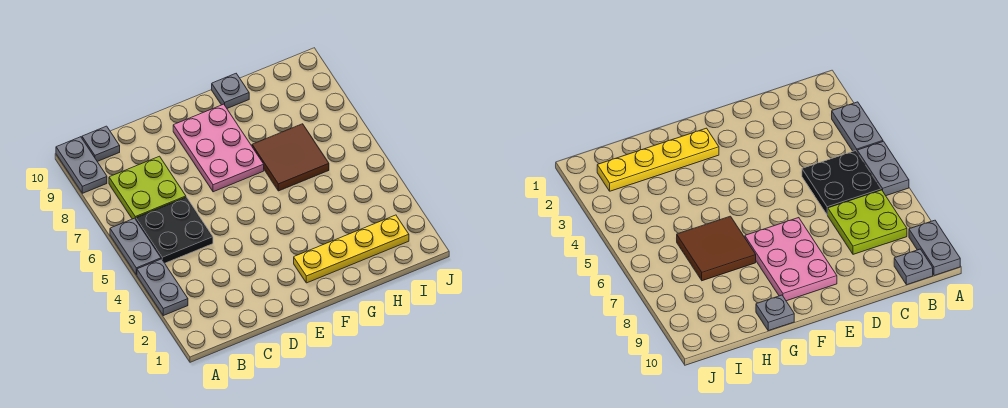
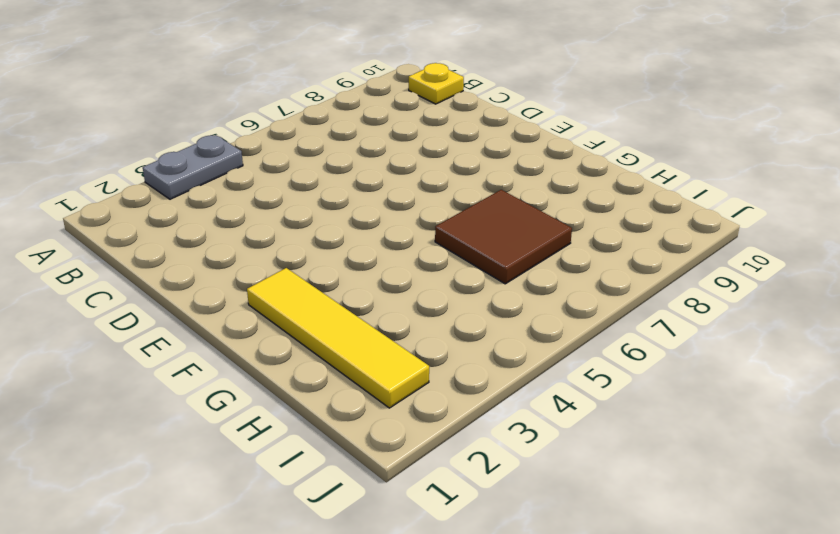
yellow plate B10 level 1 -> grey plate B10 level 1
yellow tile F2:I2 level 1 -> yellow plate F2:I2 level 1
none -> grey plate A5:A6 level 1
none -> grey plate A9:A10 level 1

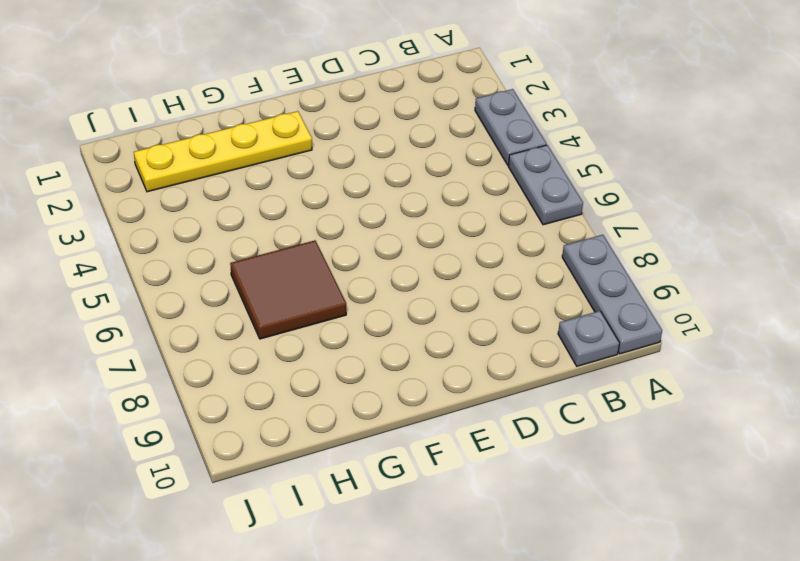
grey plate A8:A10 level 1 -> grey plate A9:A10 level 1
none -> black plate B5:C6 level 1
none -> lime plate B7:C8 level 1

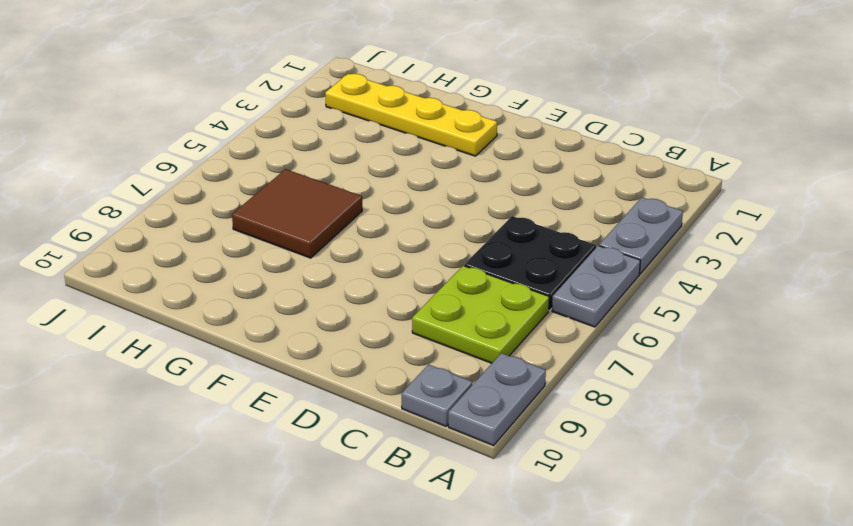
none -> pink plate E7:F9 level 1
none -> grey plate G10 level 1

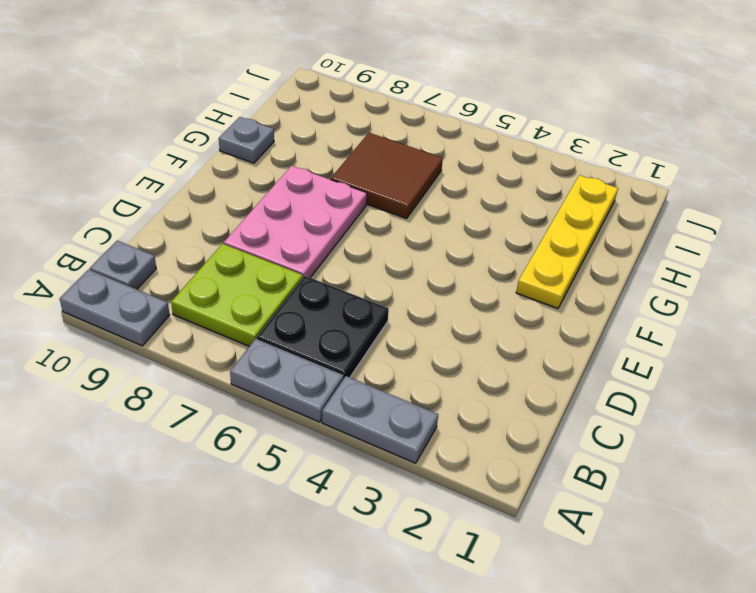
pink plate D7:F8 level 1 -> pink plate E7:F9 level 1

